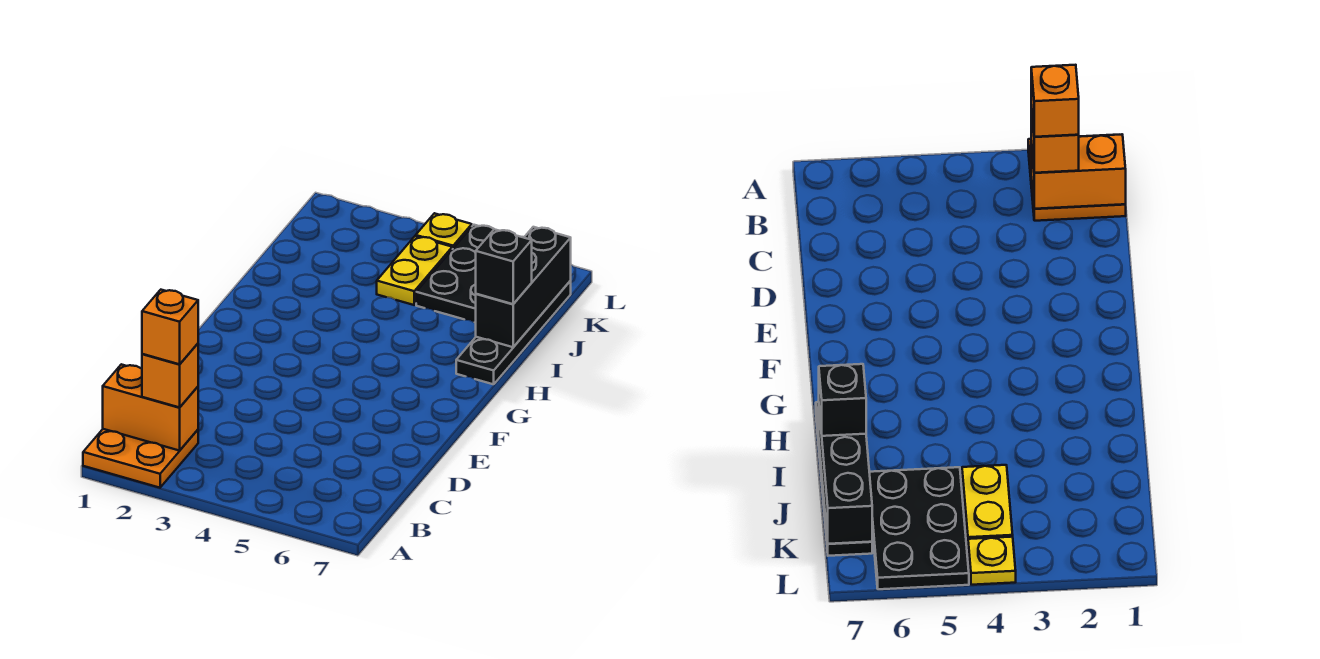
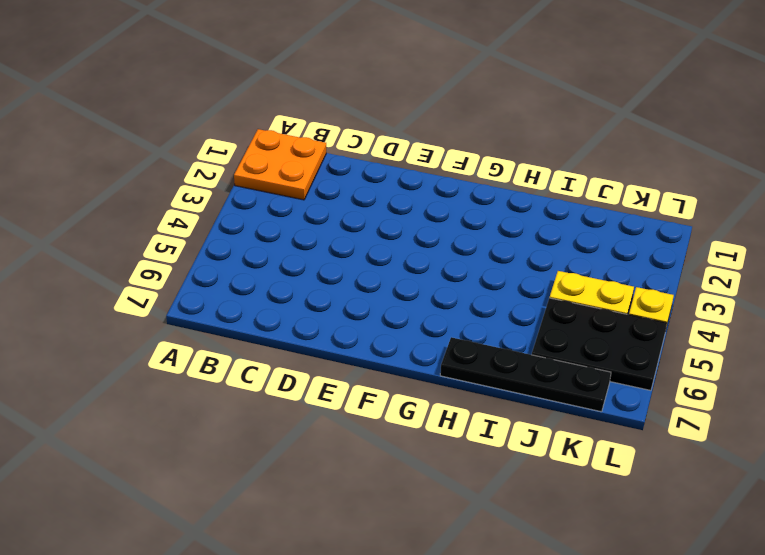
none -> orange brick B1:B2 level 2
none -> black brick I7:K7 level 2

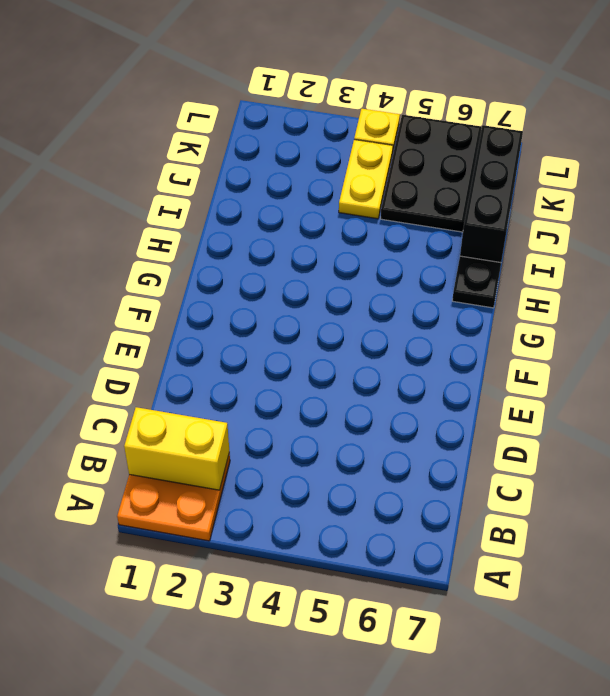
yellow brick B1:B2 level 2 -> orange brick B1:B2 level 2
none -> orange brick B2 level 3
none -> black brick I7 level 3

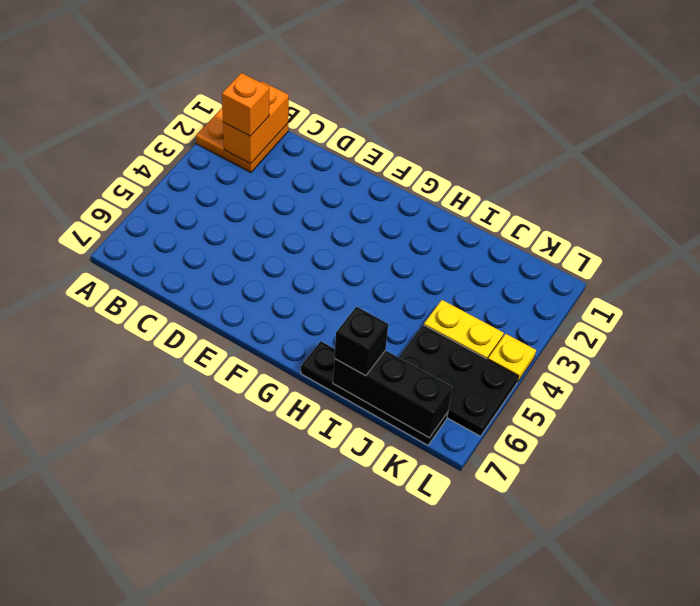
none -> orange brick B2 level 4

